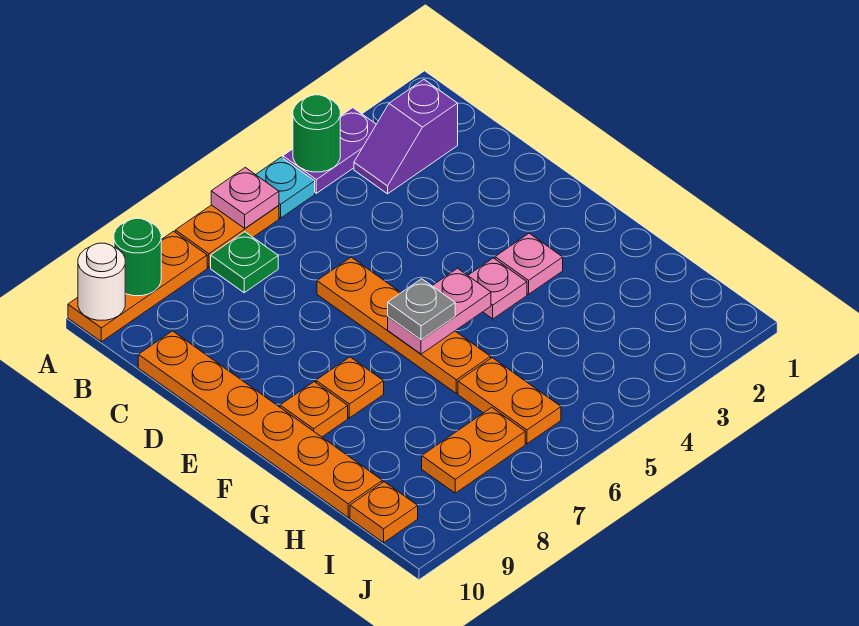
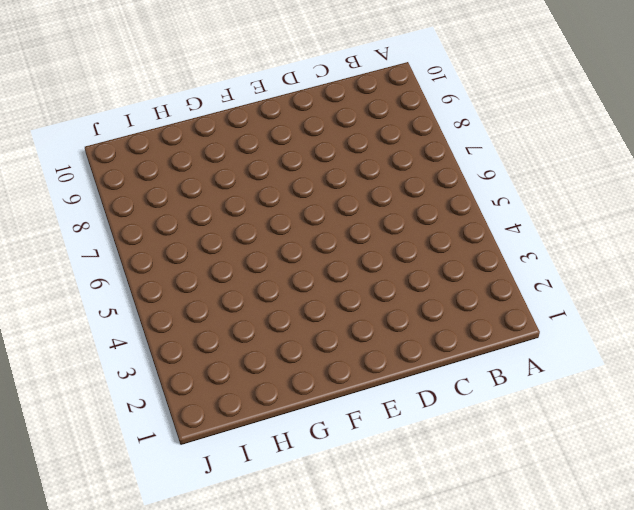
none -> purple plate A3:A4 level 1
none -> cyan plate A5 level 1
none -> orange plate A6:A7 level 1

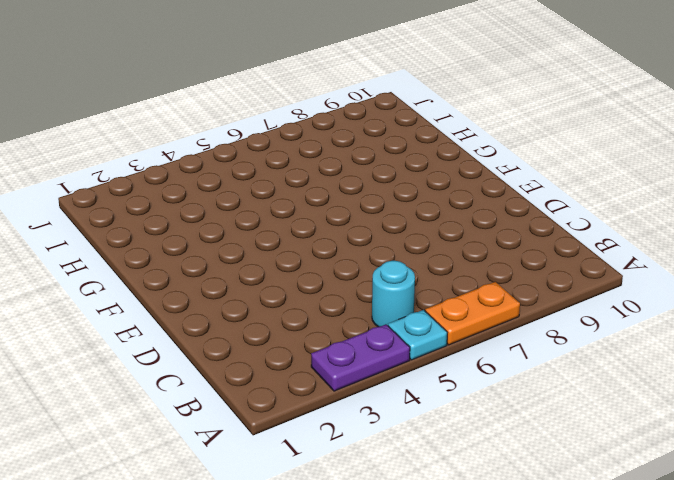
cyan round brick B5 level 1 -> none
none -> orange plate A8:A10 level 1
none -> purple slope B2:B3 level 1 top 2
none -> green plate B7 level 1

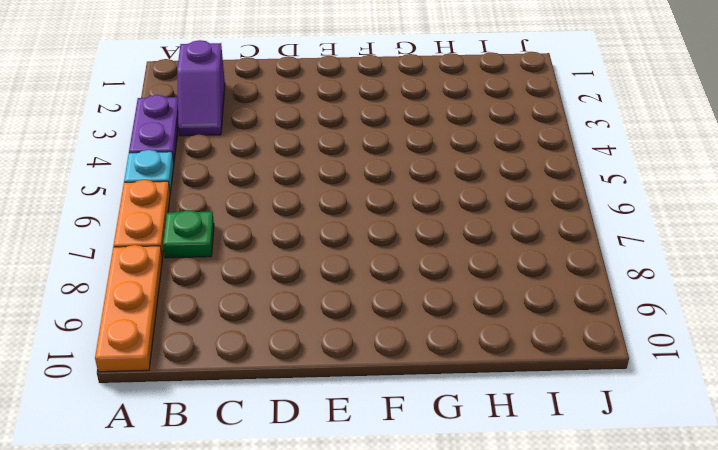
none -> orange plate C10:H10 level 1
none -> orange plate D6:G6 level 1
none -> pink plate F3 level 1

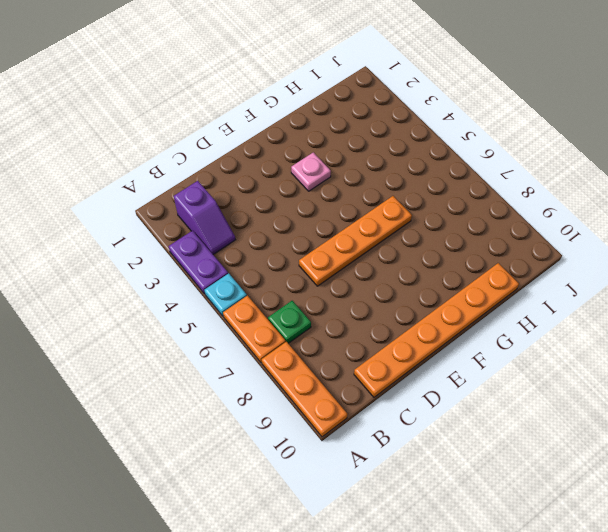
none -> pink plate F4 level 1
none -> orange plate F8 level 1
none -> orange plate F9 level 1

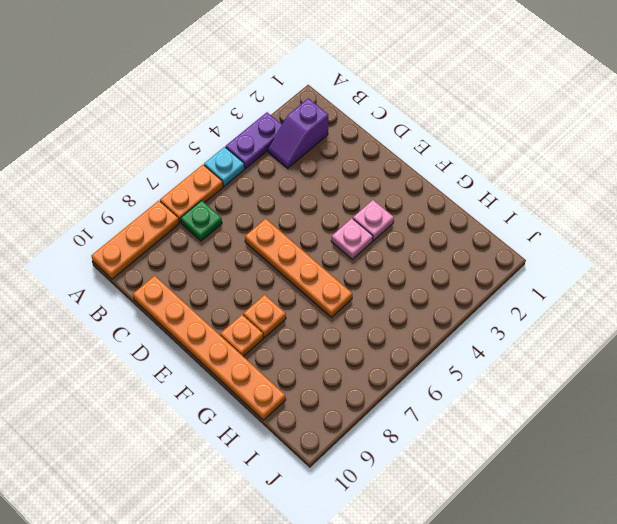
none -> orange plate H6:I6 level 1
none -> orange plate I7:I8 level 1
none -> orange plate I10 level 1

